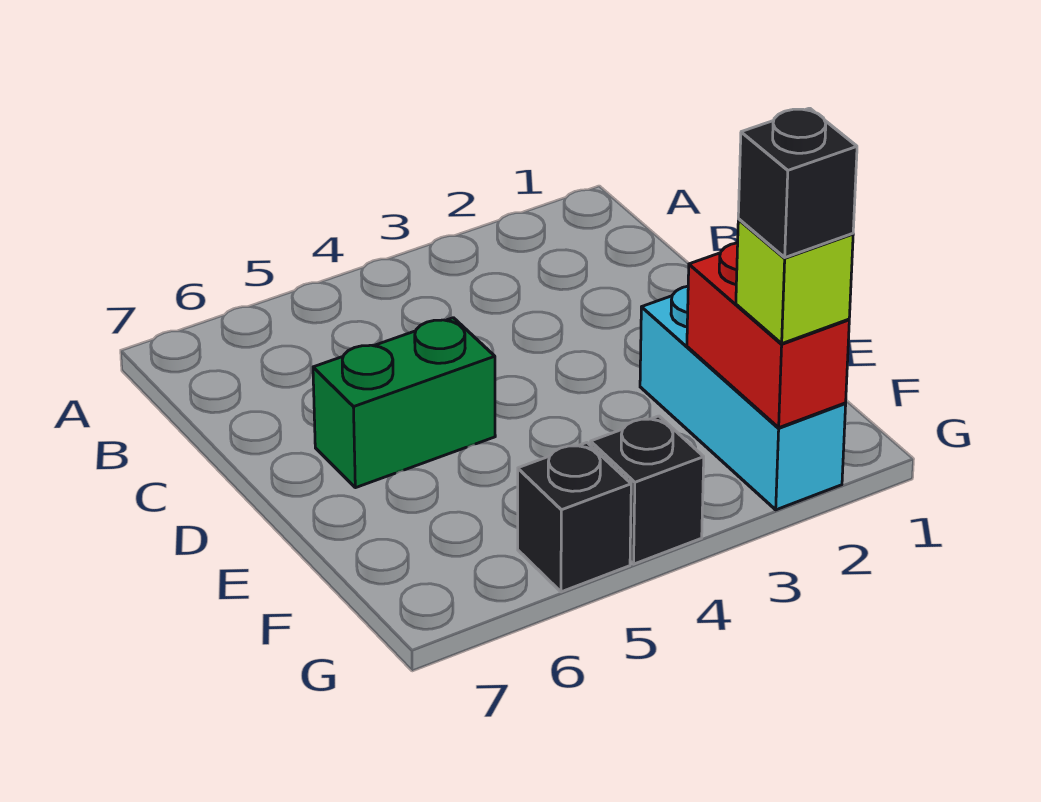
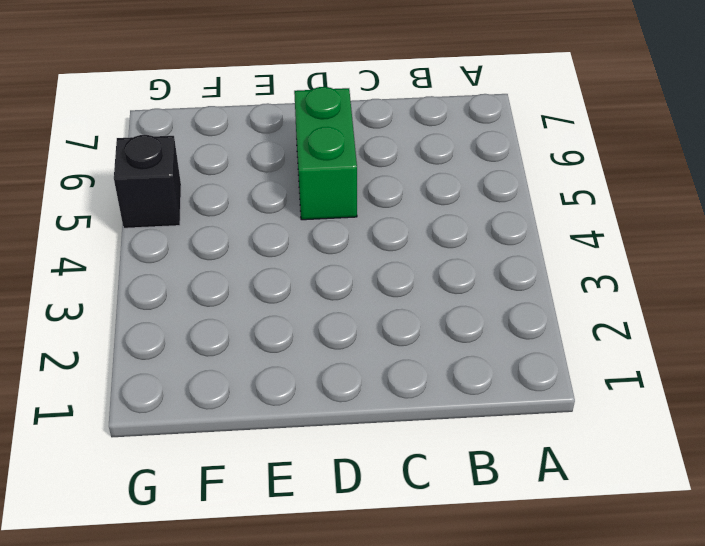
none -> cyan brick E2:G2 level 1
none -> black brick G4 level 1

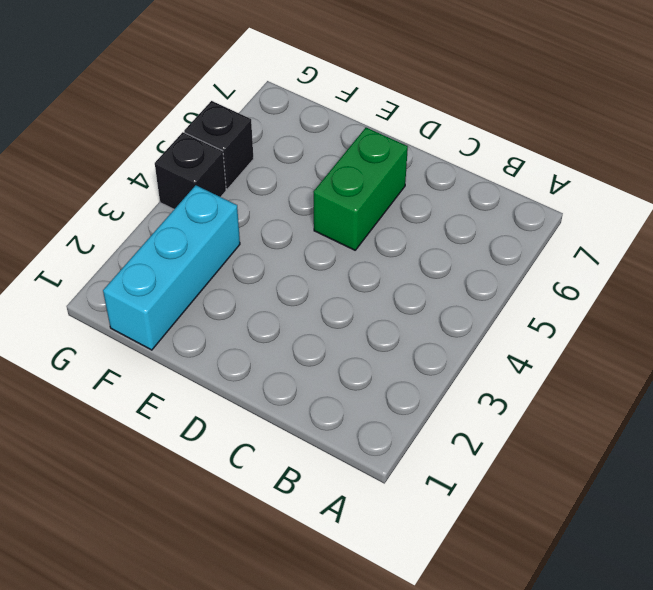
cyan brick F1:F3 level 1 -> cyan brick E2:G2 level 1
none -> red brick F2:G2 level 2
none -> lime brick G2 level 3

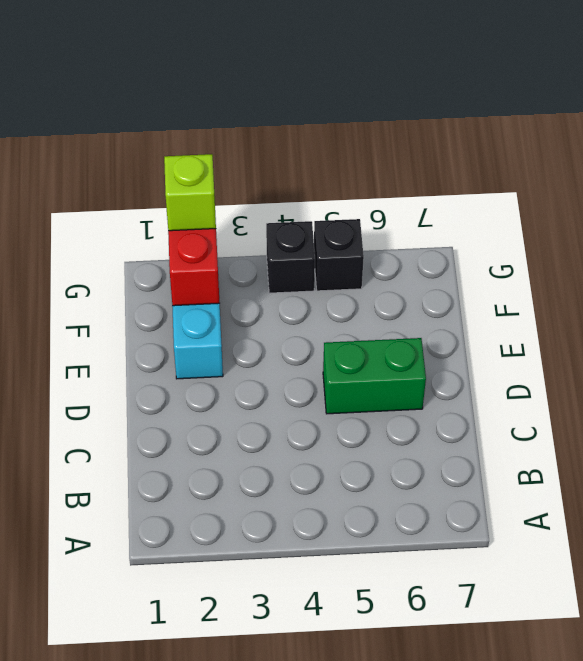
none -> black brick G2 level 4

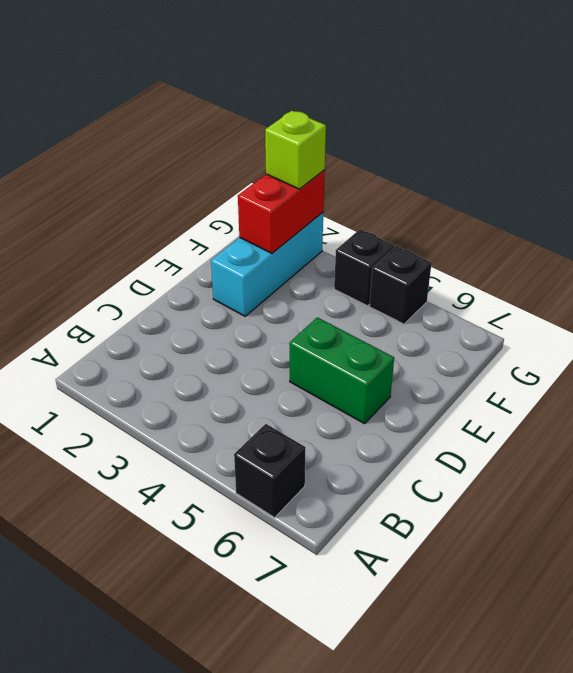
black brick A6 level 1 -> black brick G2 level 4

